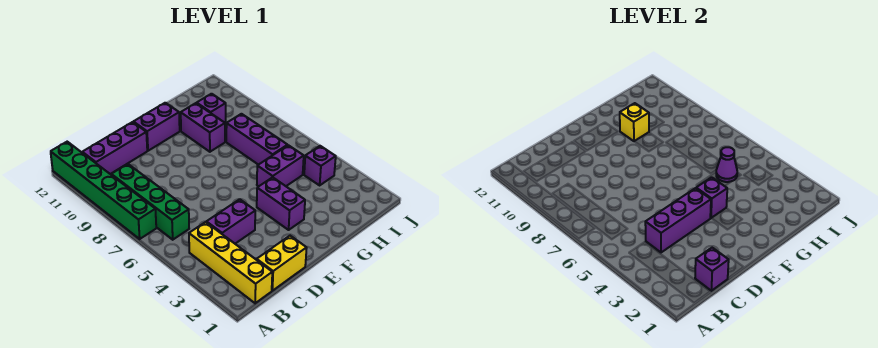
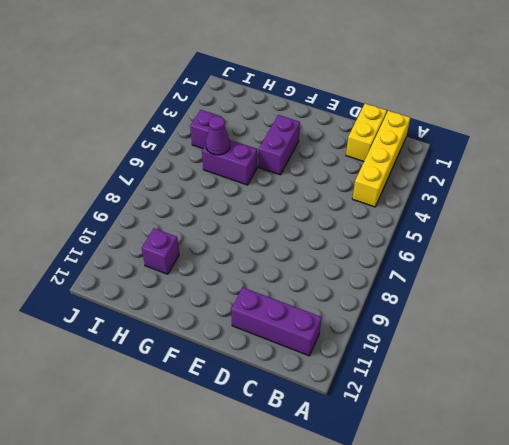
yellow brick C1:C2 level 1 -> yellow brick C1:D1 level 1
none -> green brick A7:A12 level 1
none -> green brick B6:B9 level 1
none -> purple brick C4:D4 level 1

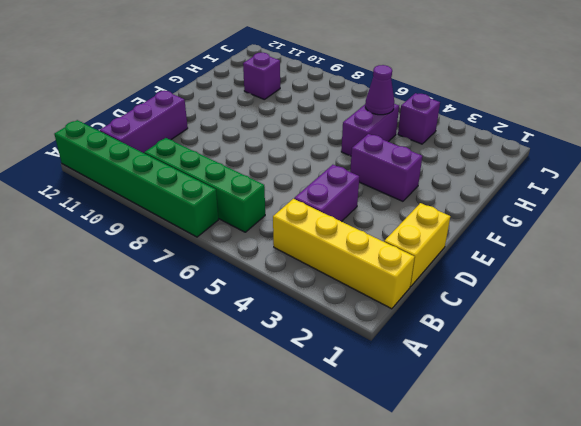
none -> purple brick E11:F11 level 1
none -> purple brick G9:G10 level 1
none -> purple brick H6:H8 level 1

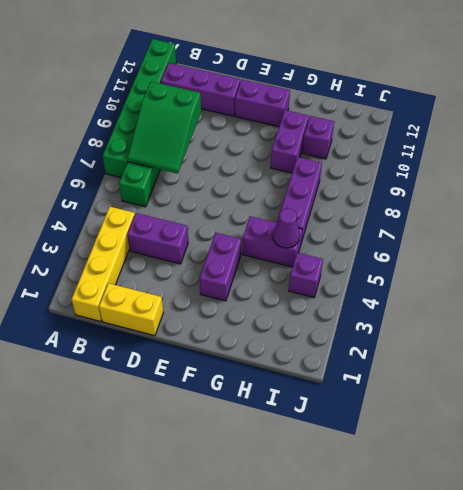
green slope B7:C9 level 2 top 9 -> none
none -> purple brick C1 level 2
none -> purple brick C4:E4 level 2
none -> purple brick F4 level 2

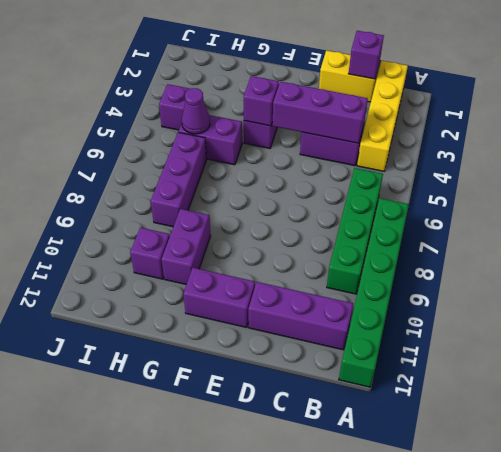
none -> yellow brick G10 level 2

